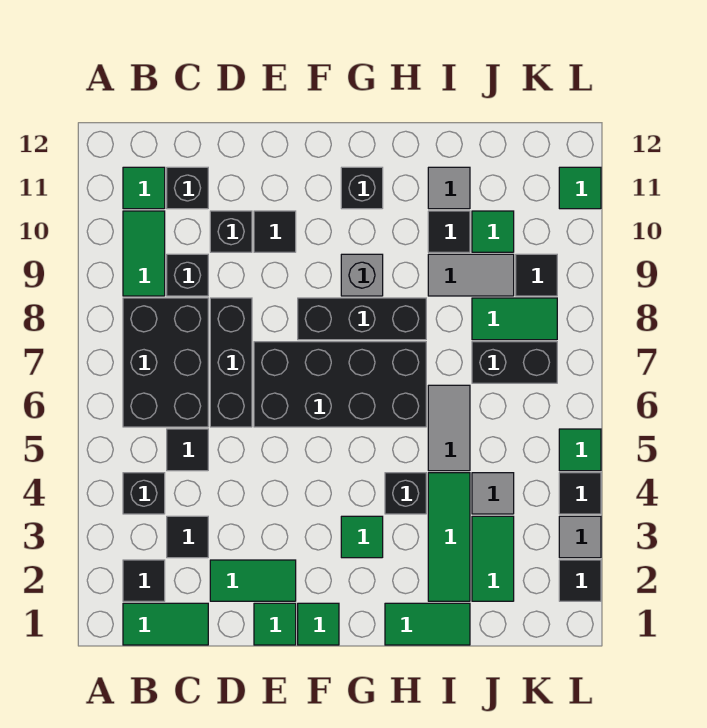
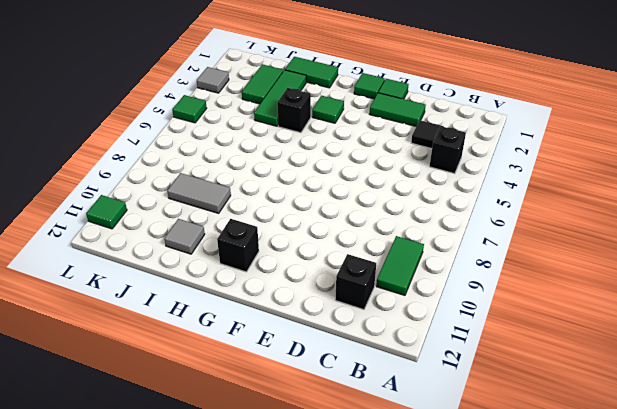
none -> green tile B1:C1 level 1
none -> black tile B2 level 1
none -> black brick B6:C8 level 1
none -> green tile B11 level 1

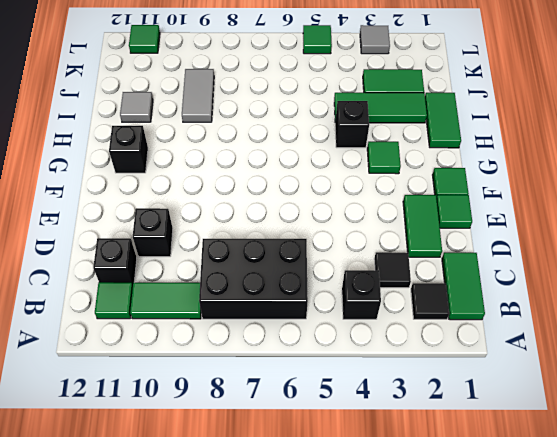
none -> black tile C5 level 1
none -> black brick C9 level 1
none -> black brick D6:D8 level 1
none -> black brick E6:H7 level 1

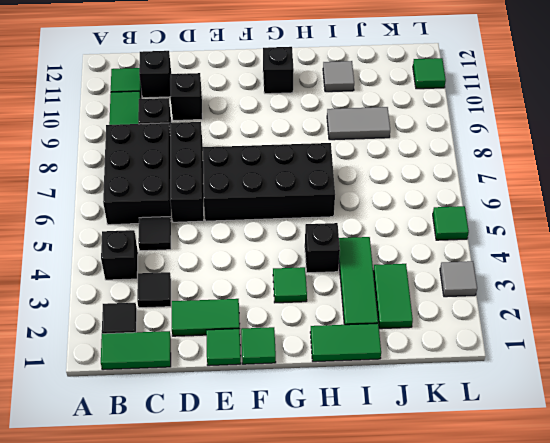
none -> black tile E10 level 1
none -> black brick F8:H8 level 1
none -> grey brick G9 level 1
none -> grey tile I5:I6 level 1

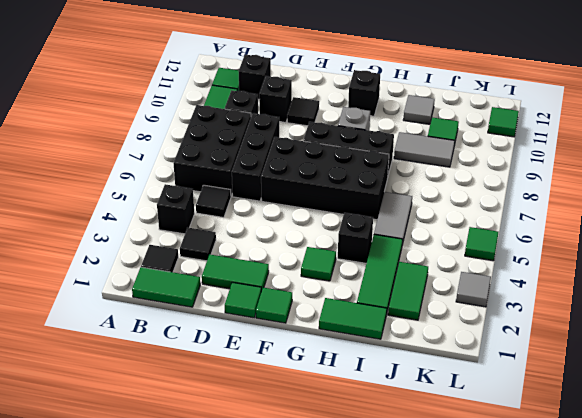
none -> black tile I10 level 1
none -> grey tile J4 level 1
none -> black brick J7:K7 level 1
none -> green tile J8:K8 level 1

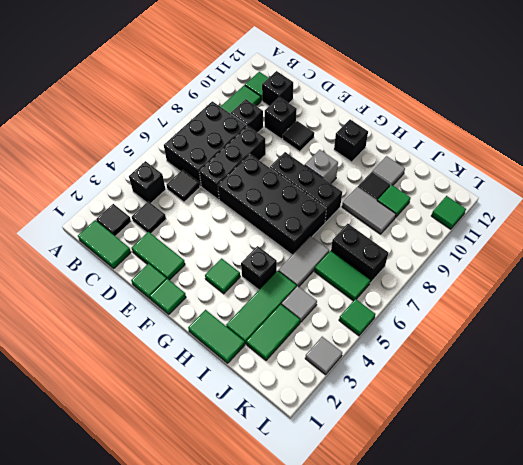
green tile J6:K6 level 1 -> green tile J8:K8 level 1
none -> black tile K9 level 1
none -> black tile L2 level 1
none -> black tile L4 level 1

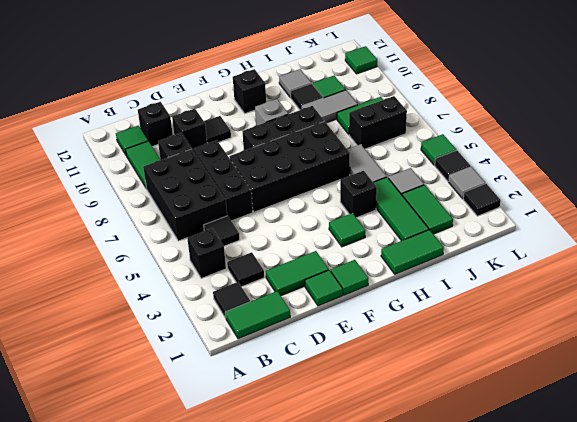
none -> black tile K9 level 1

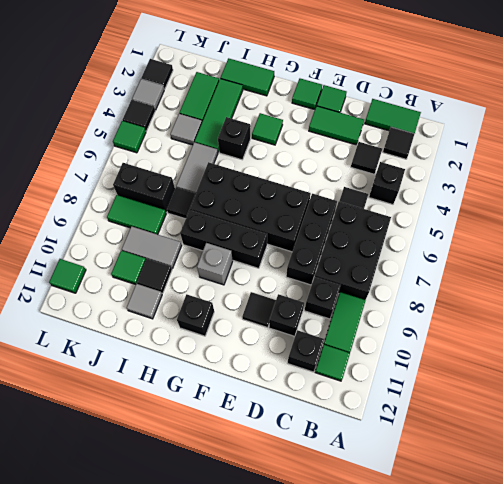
black tile I7 level 1 -> black tile K9 level 1

